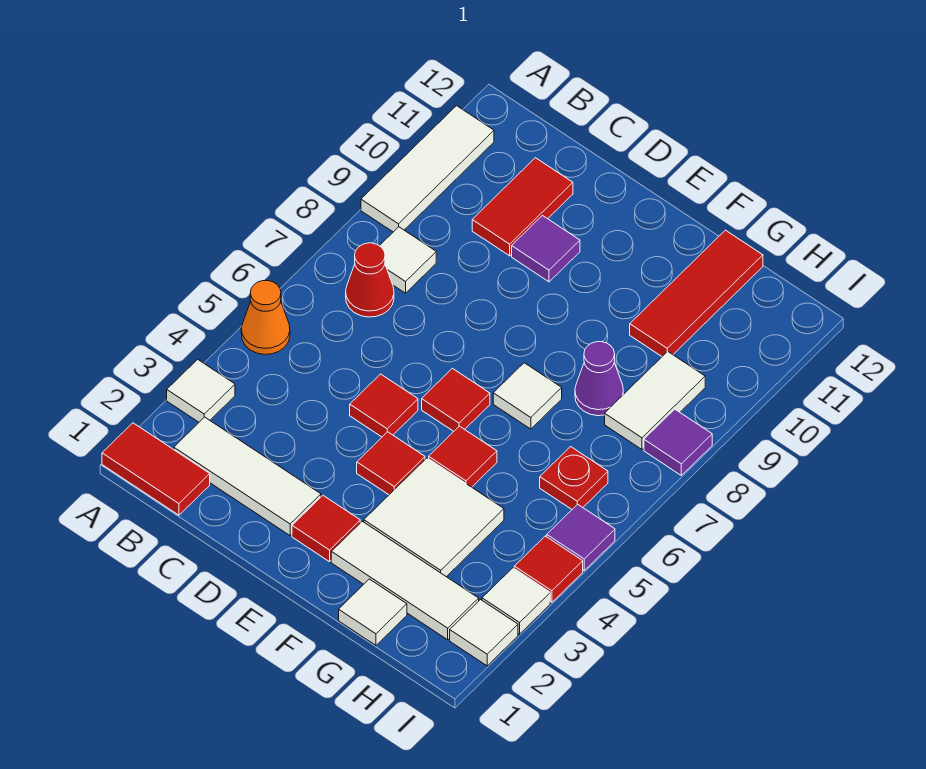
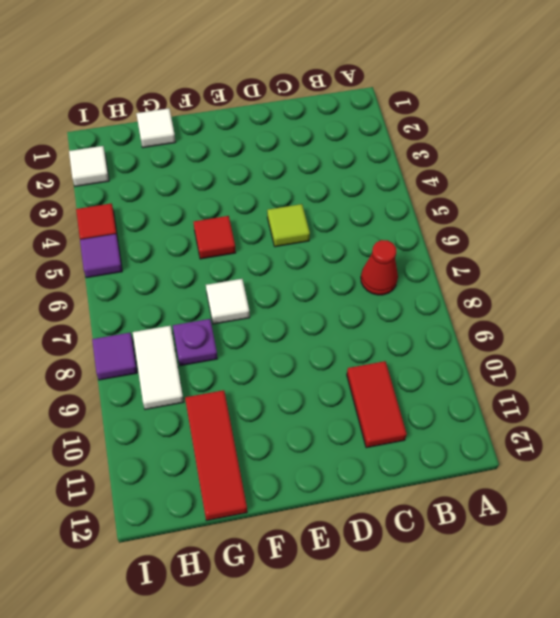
lime tile D5 level 1 -> red tile D5 level 1
purple plate G8 level 1 -> purple cone G8 level 1
none -> red tile A1:B1 level 1
none -> white tile A3 level 1
none -> orange cone A5 level 1

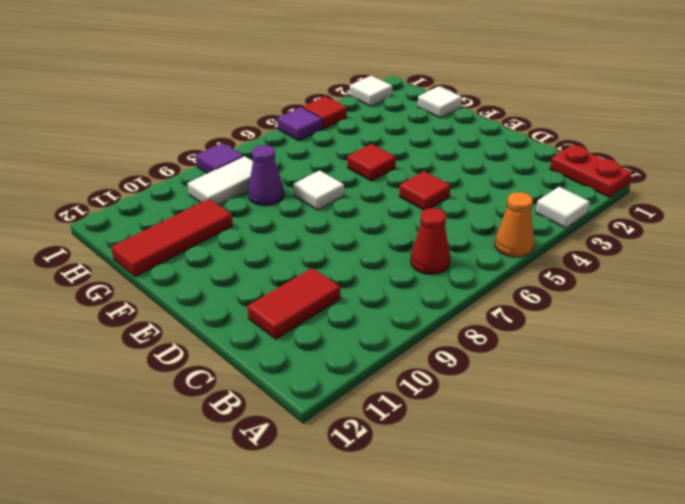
red plate A1:B1 level 1 -> red tile A1:B1 level 1
none -> white tile A9:A11 level 1
none -> white tile B2:D2 level 1
none -> white tile B8 level 1

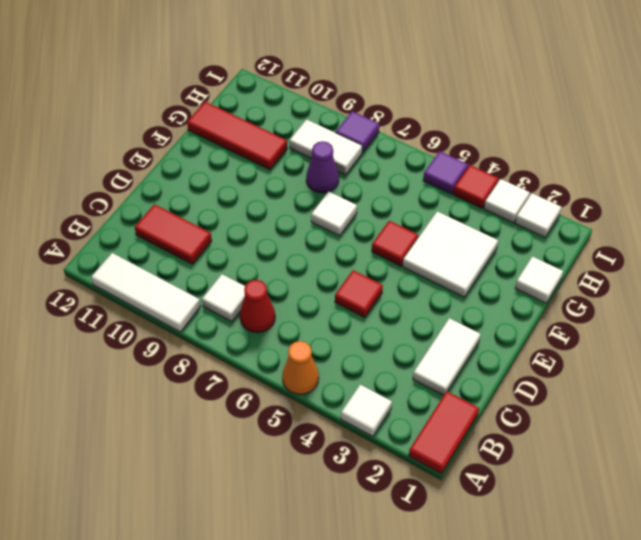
white tile C2:D2 level 1 -> white tile B2:D2 level 1
none -> purple tile D10 level 1
none -> red tile E2 level 1
none -> red tile E4 level 1

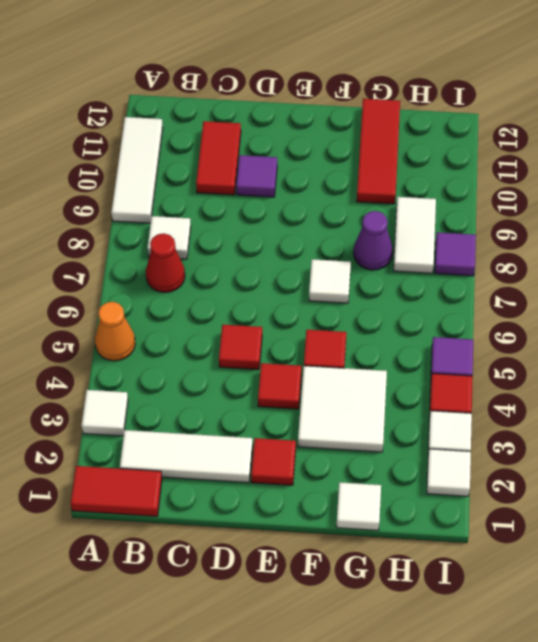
none -> red tile E6 level 1
none -> white tile F2:H2 level 1
none -> red plate H6 level 1

